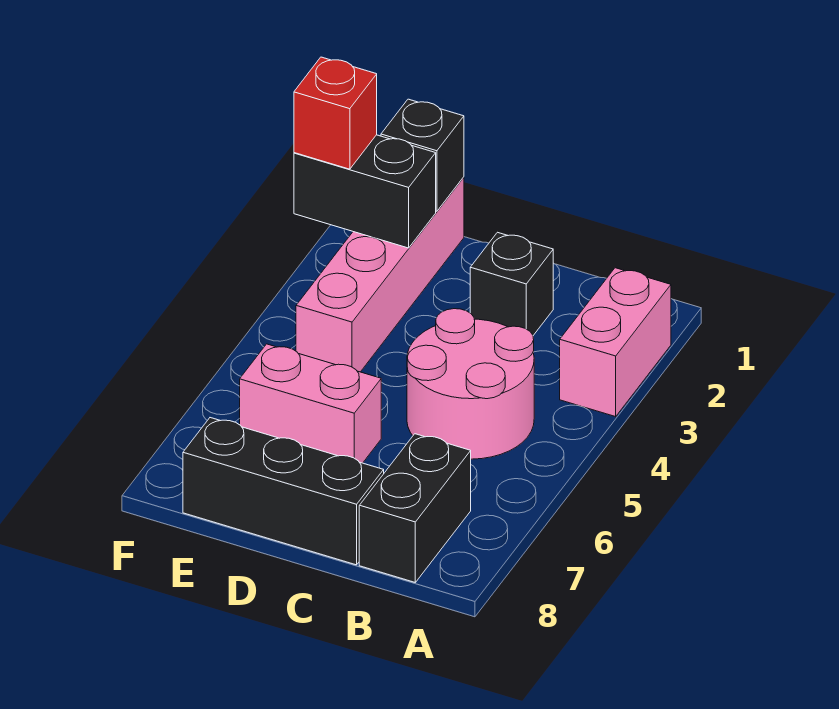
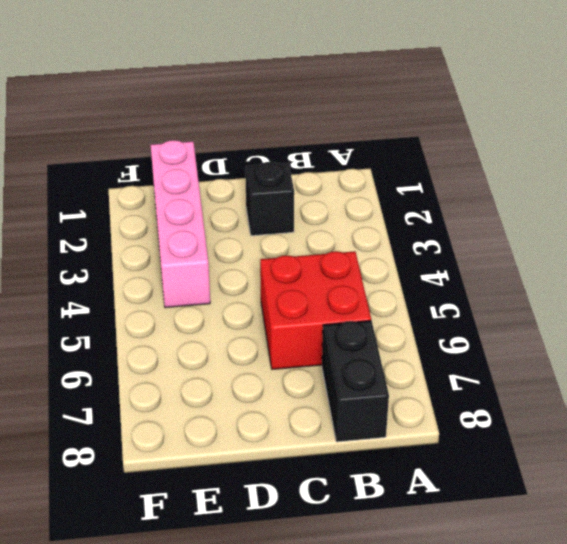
red brick B5:C6 level 1 -> pink round brick B4:C5 level 1
none -> pink brick A2:A3 level 1
none -> black brick C8:E8 level 1

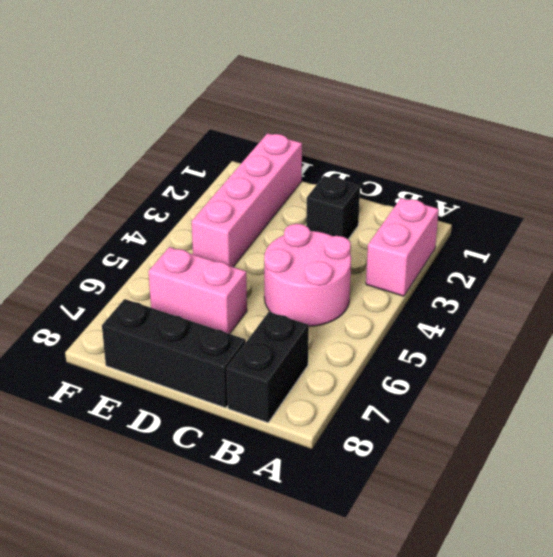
none -> black brick E1 level 2
none -> black brick E2:F2 level 2

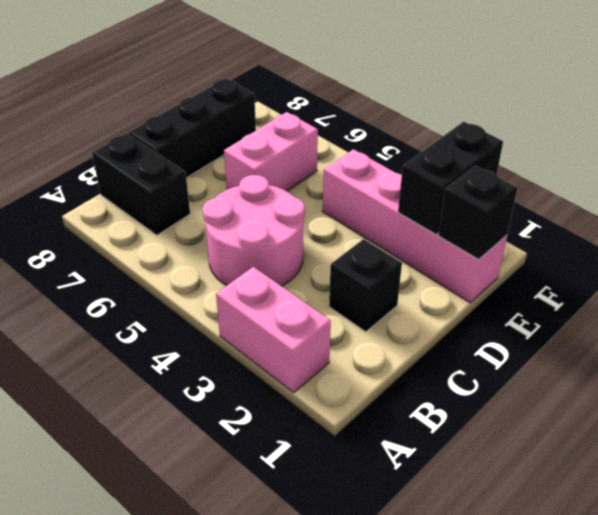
none -> red brick F2 level 3

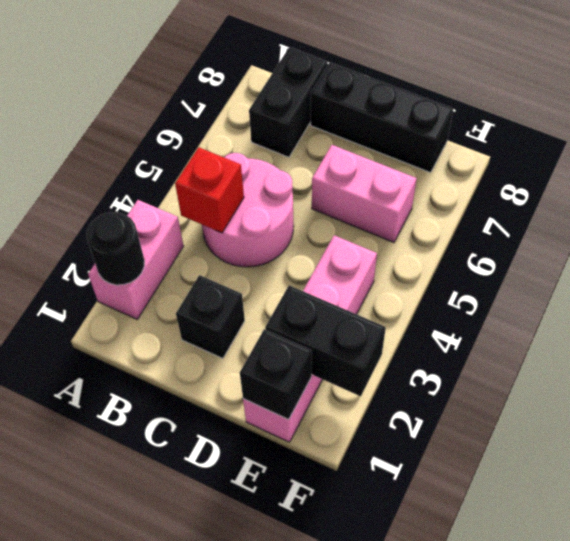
black round brick A2 level 2 -> none
red brick B4 level 2 -> red brick F2 level 3

